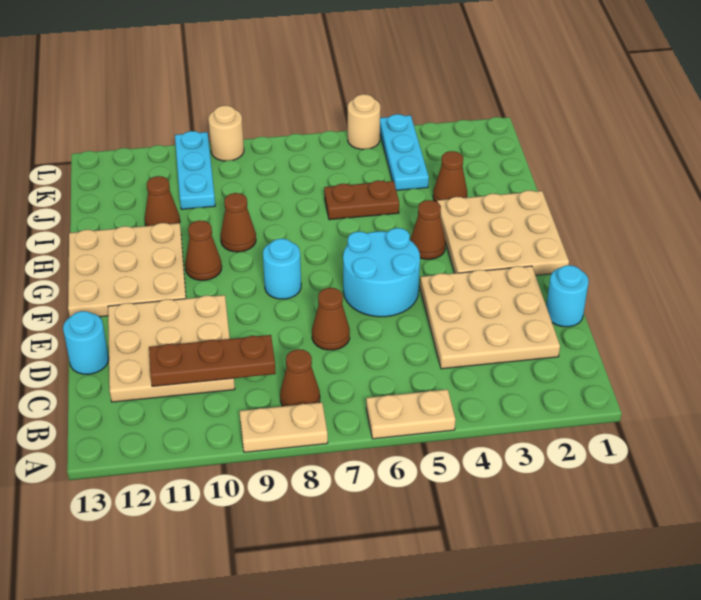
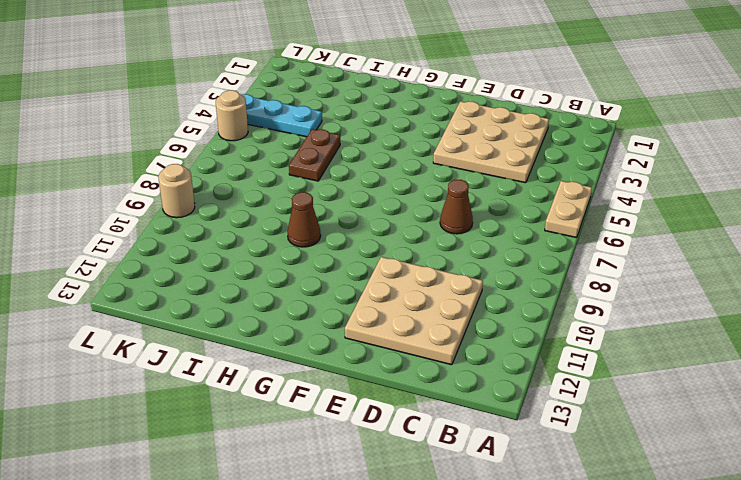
none -> tan plate A8:A9 level 1
none -> brown cone B8 level 1
none -> cyan round brick D1 level 1

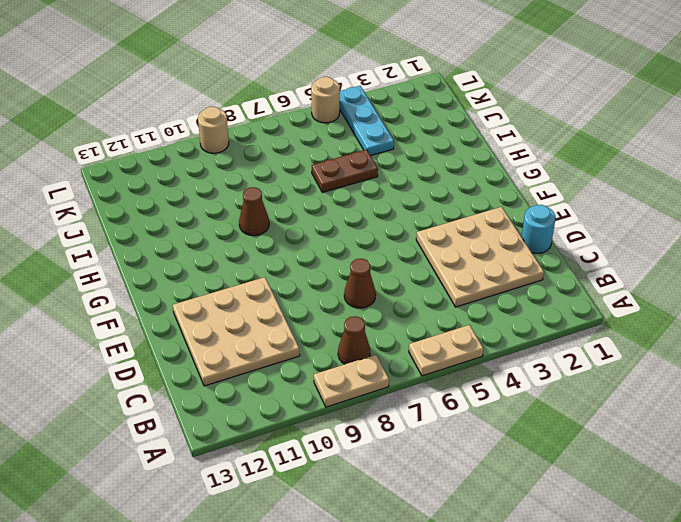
none -> cyan round brick D13 level 1
none -> cyan round brick E5:F6 level 1
none -> tan plate F1:H3 level 1

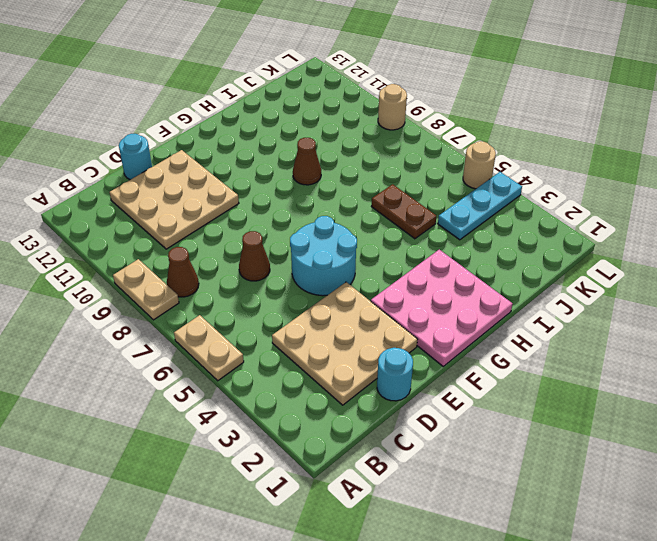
pink plate F1:H3 level 1 -> tan plate F1:H3 level 1
none -> cyan round brick F8 level 1
none -> tan plate F11:H13 level 1
none -> brown cone G4 level 1

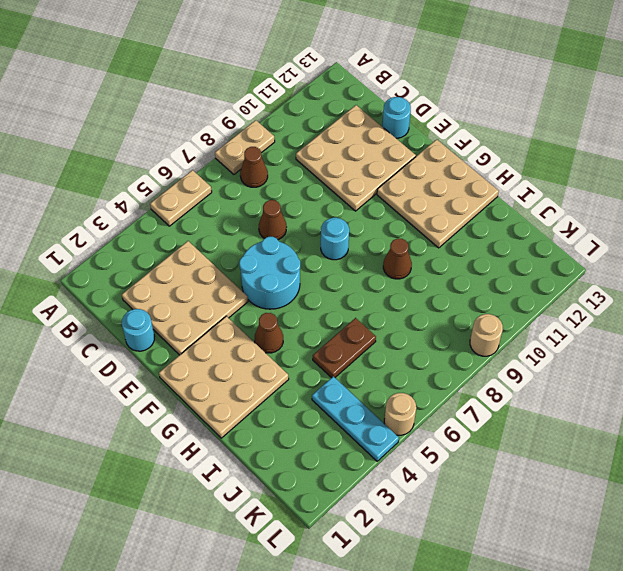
none -> brown cone G10 level 1
none -> brown cone I3 level 1
none -> brown cone I11 level 1

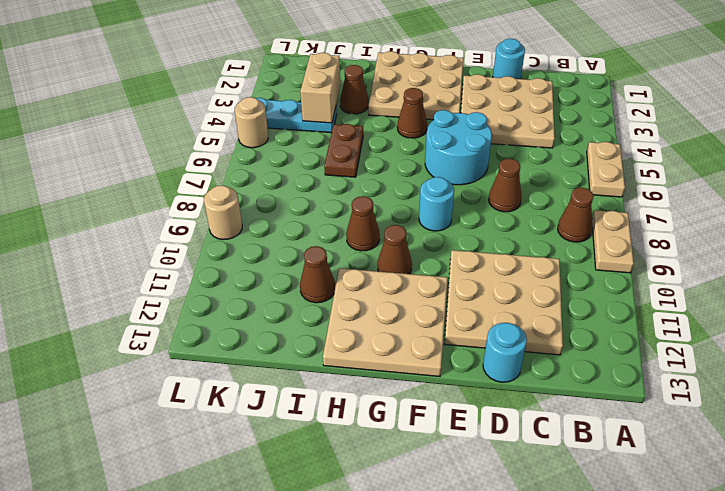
tan brick J3:J4 level 2 -> none
none -> cyan plate J10:L10 level 1
none -> brown plate C9:C11 level 2

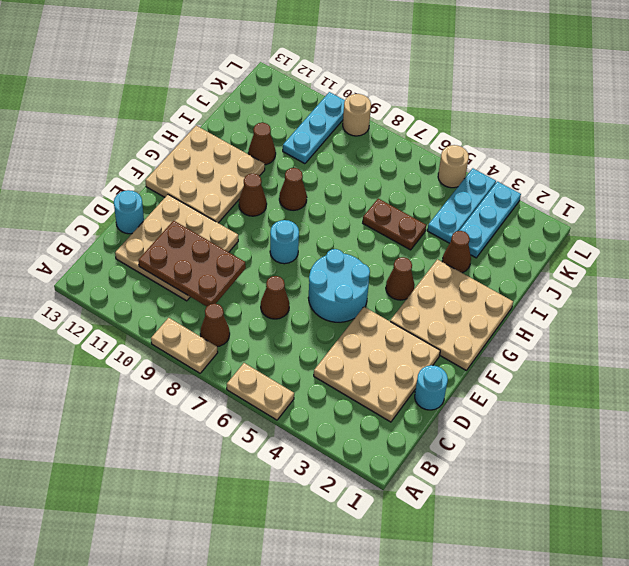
brown plate C9:D11 level 2 -> brown plate C9:C11 level 2
cyan plate J3:L3 level 1 -> none

